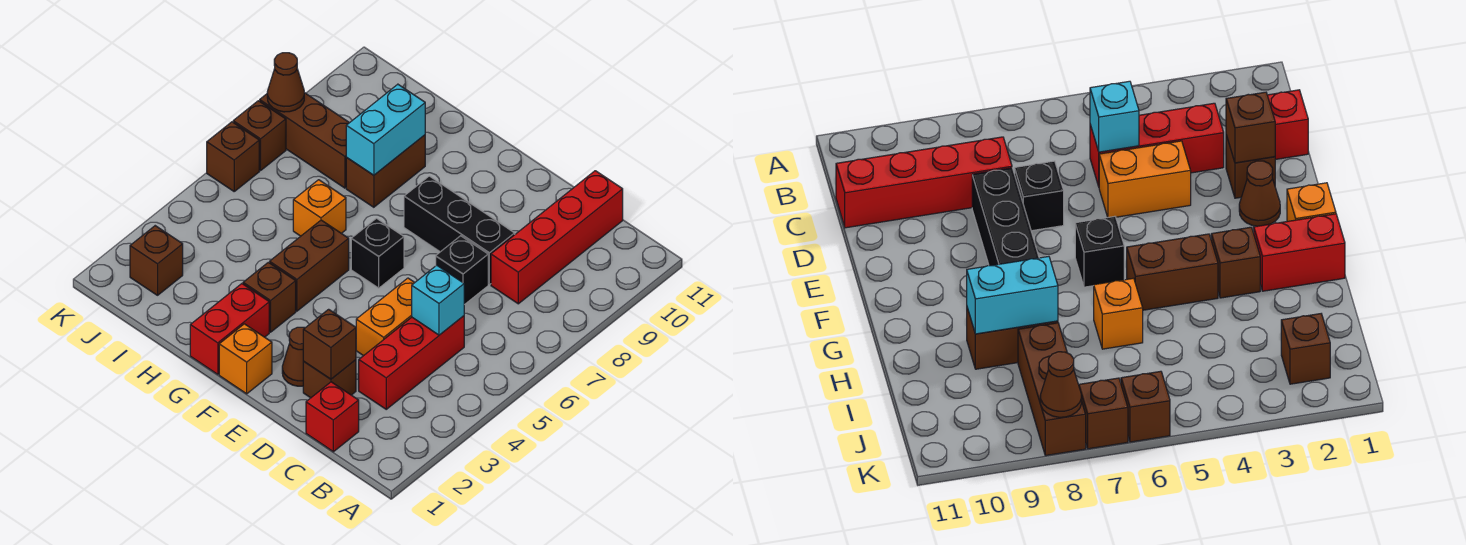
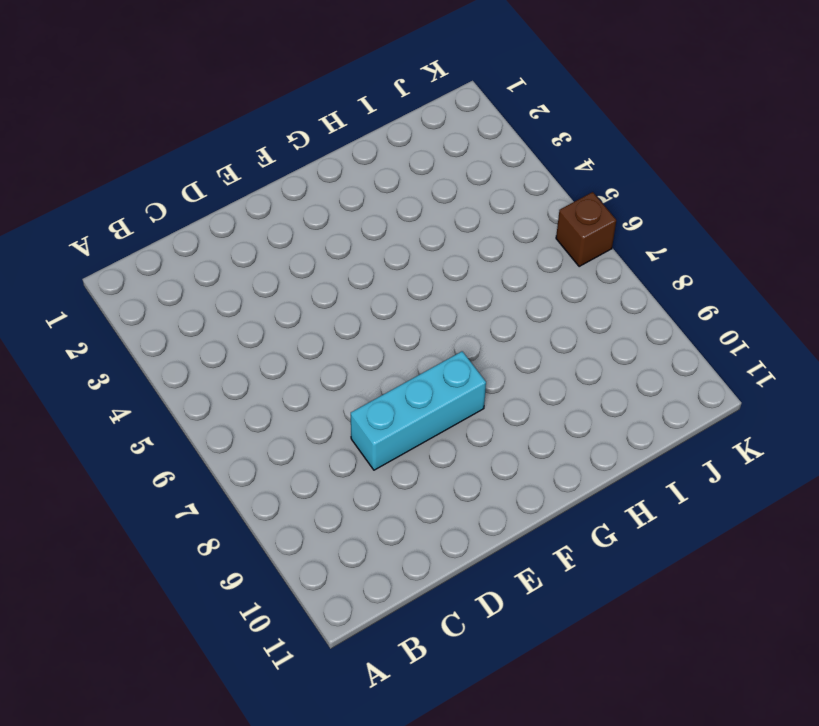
cyan brick D8:F8 level 1 -> black brick D8:F8 level 1
none -> red brick C1 level 1
none -> red brick C3:C5 level 1
none -> red brick C8:C11 level 1

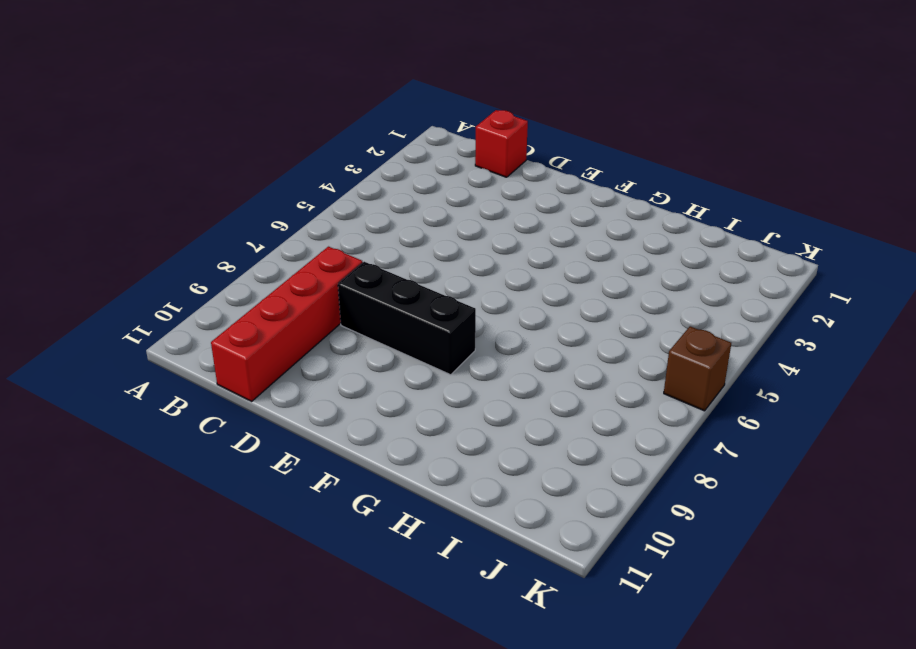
none -> red brick C3:C5 level 1
none -> brown brick D2 level 1
none -> orange brick D4:D5 level 1

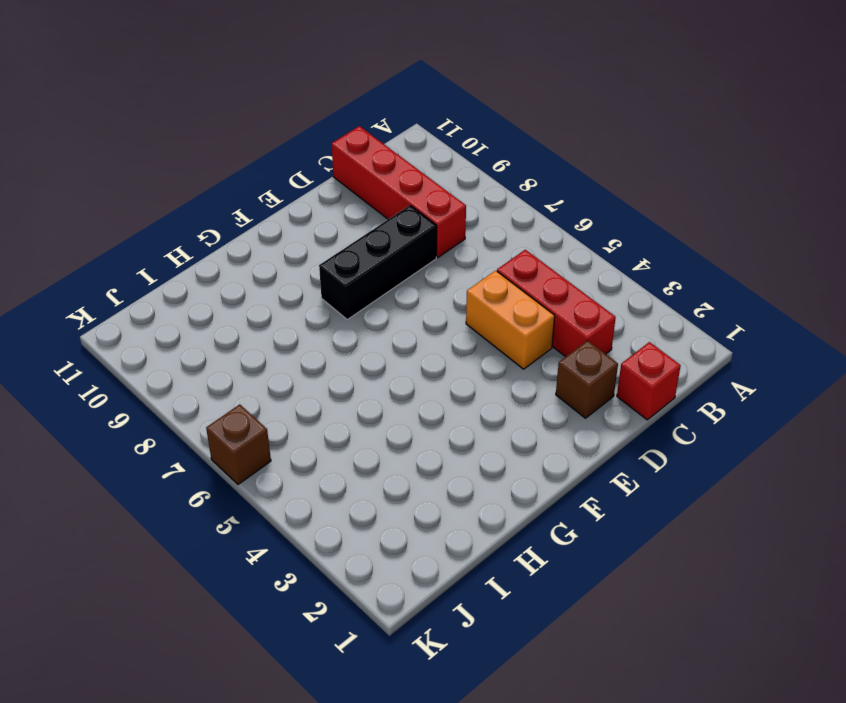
none -> black brick D7 level 1
none -> brown cone E2 level 1
none -> orange brick F1 level 1

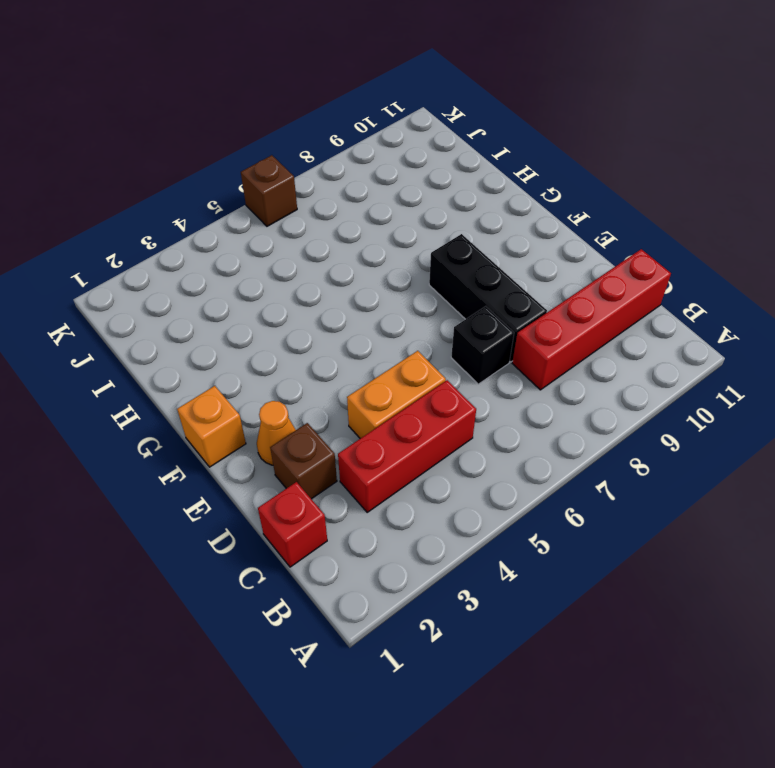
orange cone E2 level 1 -> brown cone E2 level 1
none -> black brick F6 level 1
none -> red brick G1:G2 level 1
none -> brown brick G3 level 1

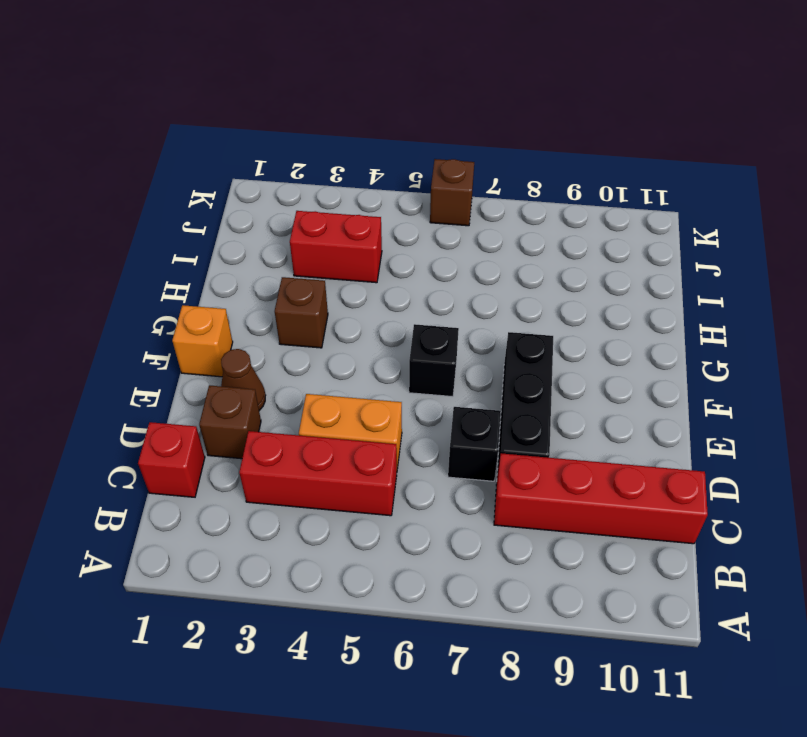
red brick I3:I4 level 1 -> red brick G1:G2 level 1
none -> brown brick G4:G5 level 1
none -> orange brick H6 level 1
none -> brown brick H8:H9 level 1

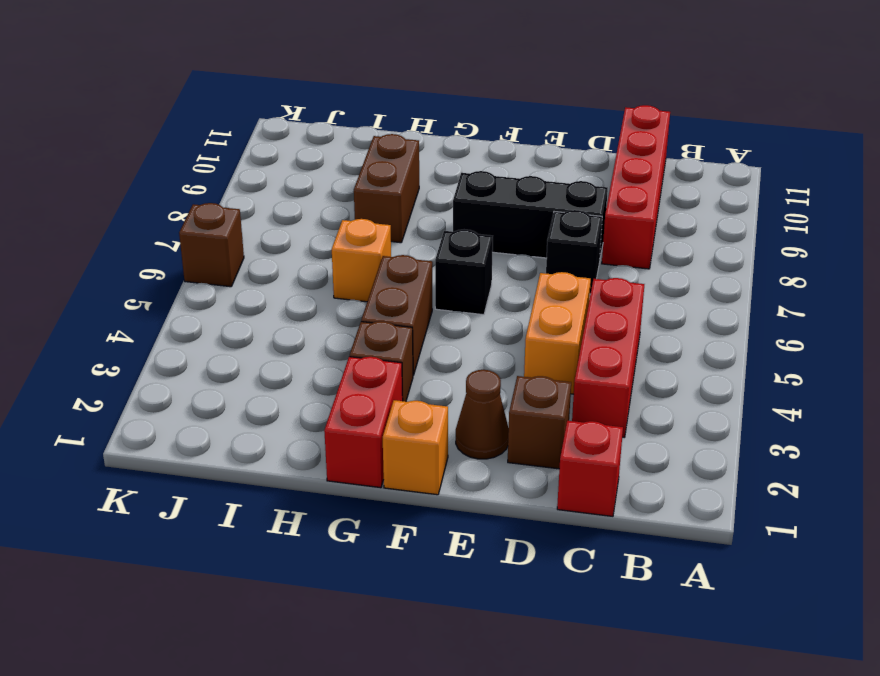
none -> brown brick I8:K8 level 1
none -> brown brick J2 level 1
none -> brown brick K7 level 1

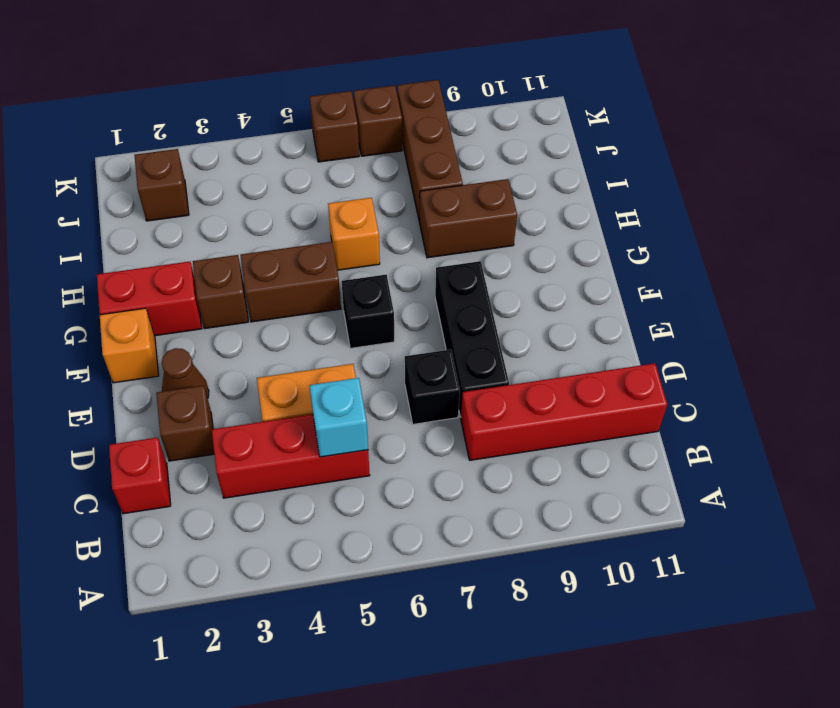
none -> brown brick D2 level 2
none -> cyan brick H8:H9 level 2
none -> brown cone K8 level 2

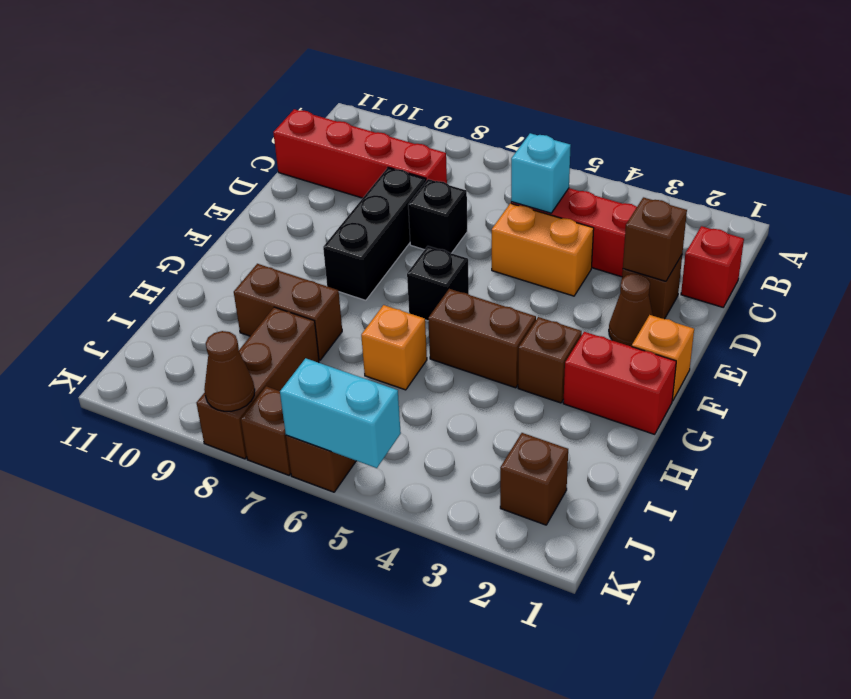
cyan brick K5:K6 level 2 -> cyan brick H8:H9 level 2

